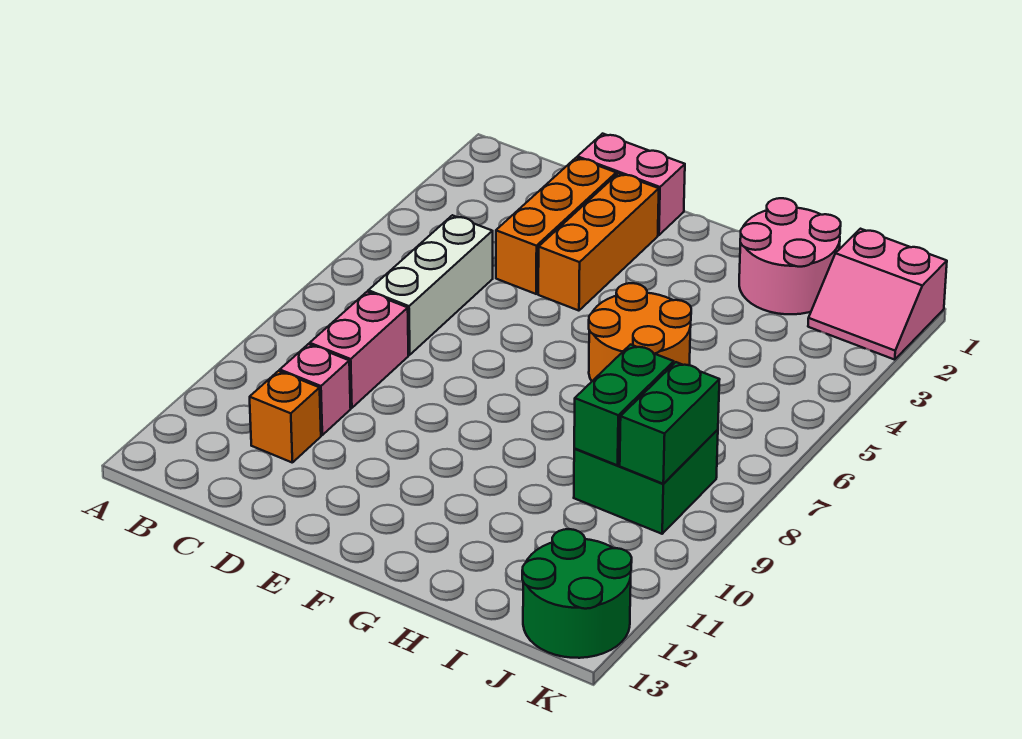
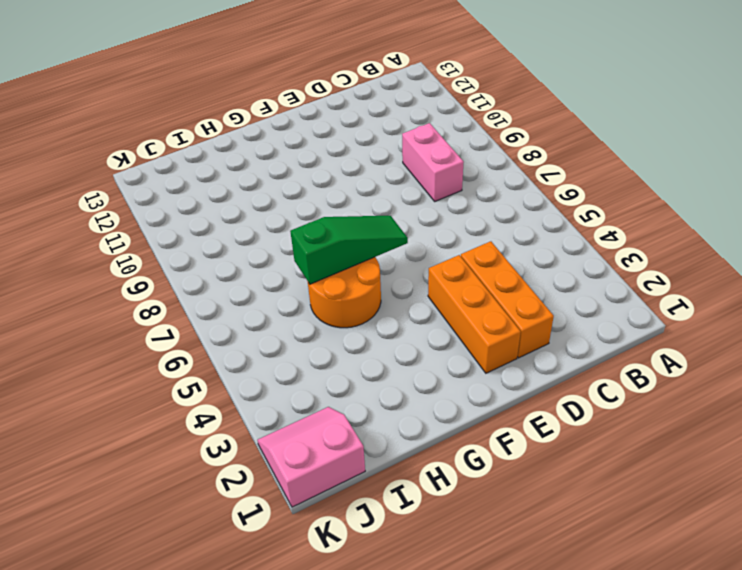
green slope F6:H6 level 2 top H -> none
none -> white brick C5:C7 level 1
none -> pink brick C10 level 1
none -> orange brick C11 level 1

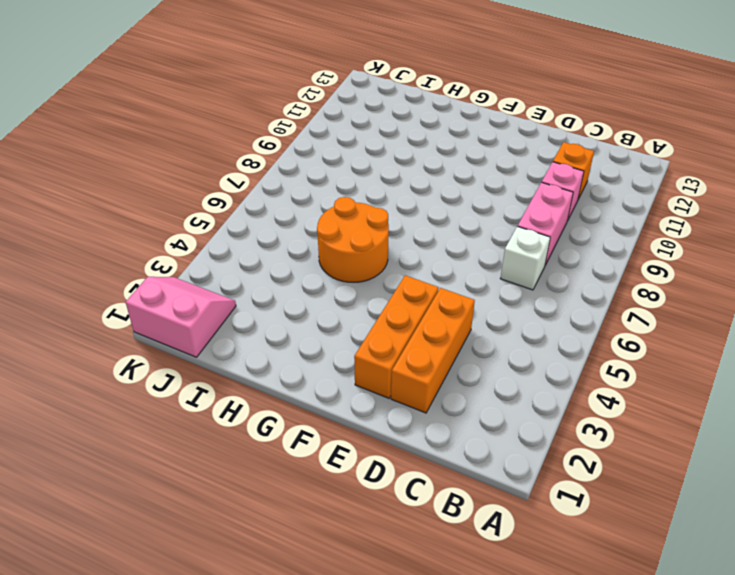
white brick C7 level 1 -> white brick C5:C7 level 1
none -> pink brick D1:E1 level 1
none -> pink round brick H1:I2 level 1
none -> green brick I8:J9 level 1

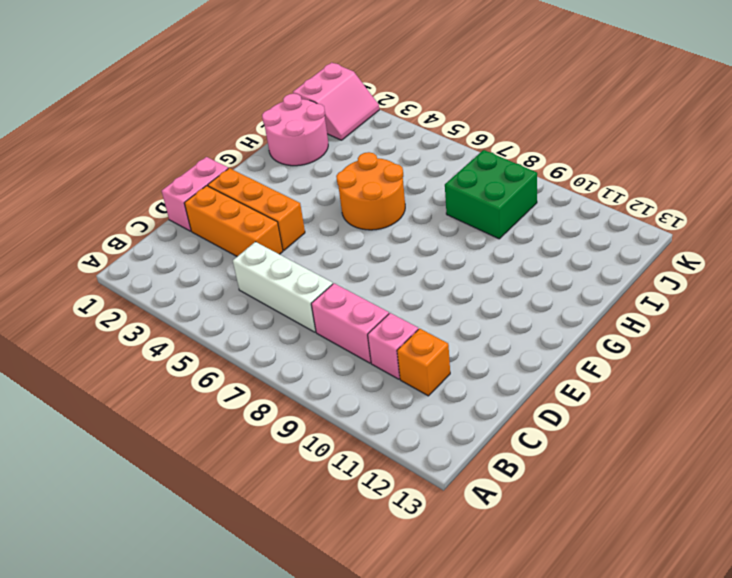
none -> green round brick J12:K13 level 1
none -> green brick I8:I9 level 2
none -> green brick J8:J9 level 2

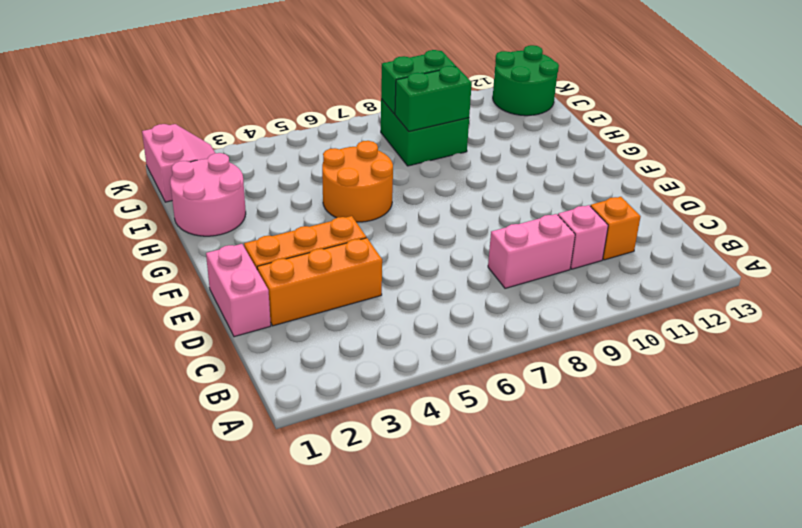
none -> white brick C5:C7 level 1

